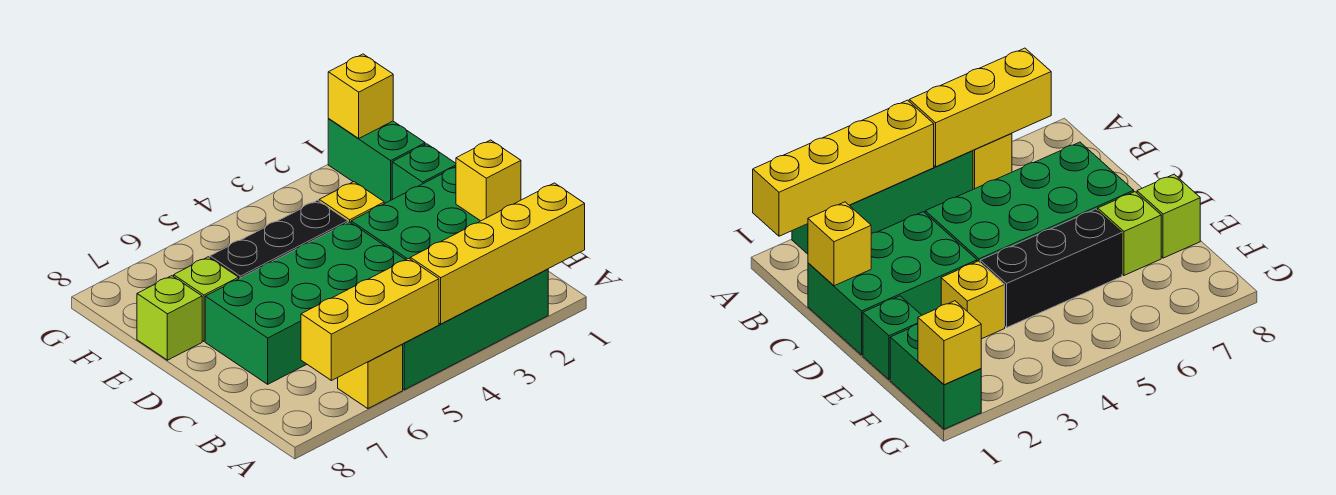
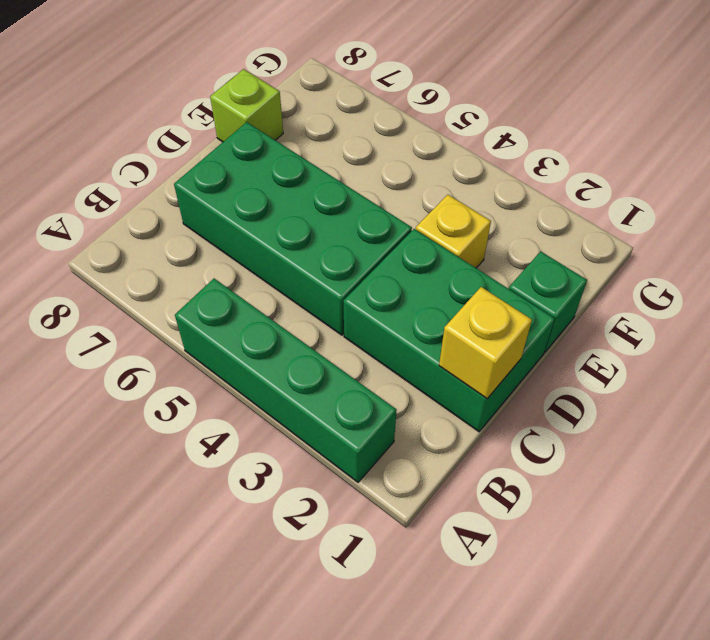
none -> yellow brick A6 level 1
none -> black brick E4:E6 level 1
none -> lime brick E7 level 1

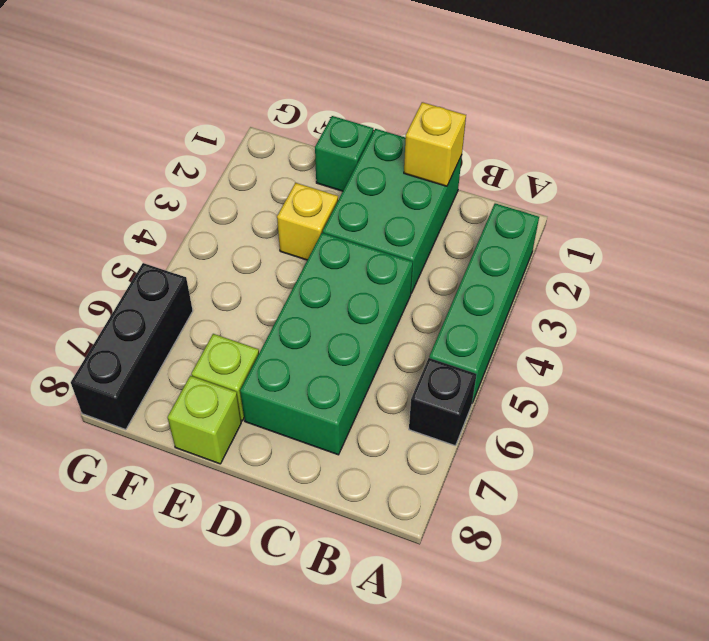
black brick A6 level 1 -> yellow brick A6 level 1
black brick G6:G8 level 1 -> black brick E4:E6 level 1
none -> green brick F1:G1 level 1
none -> yellow brick A1:A4 level 2
none -> yellow brick A5:A7 level 2

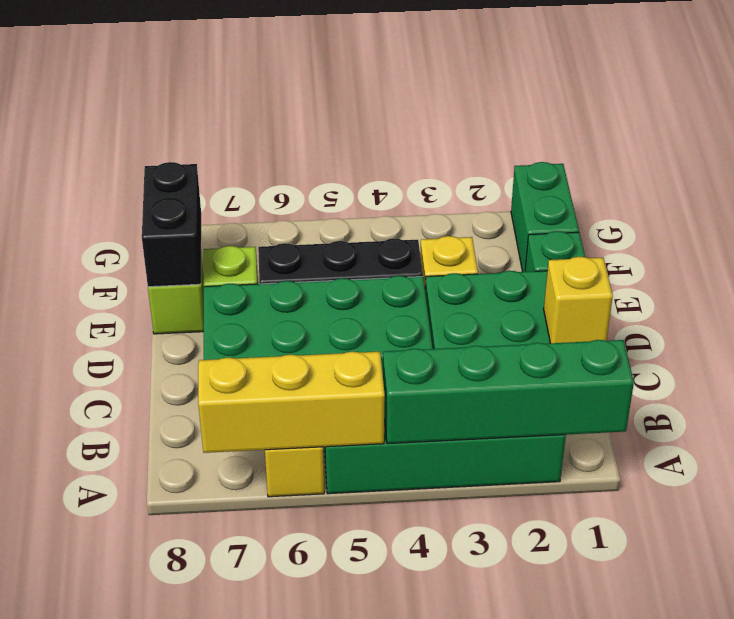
green brick A1:A4 level 2 -> yellow brick A1:A4 level 2
black brick E8:F8 level 2 -> none
none -> yellow brick G1 level 2

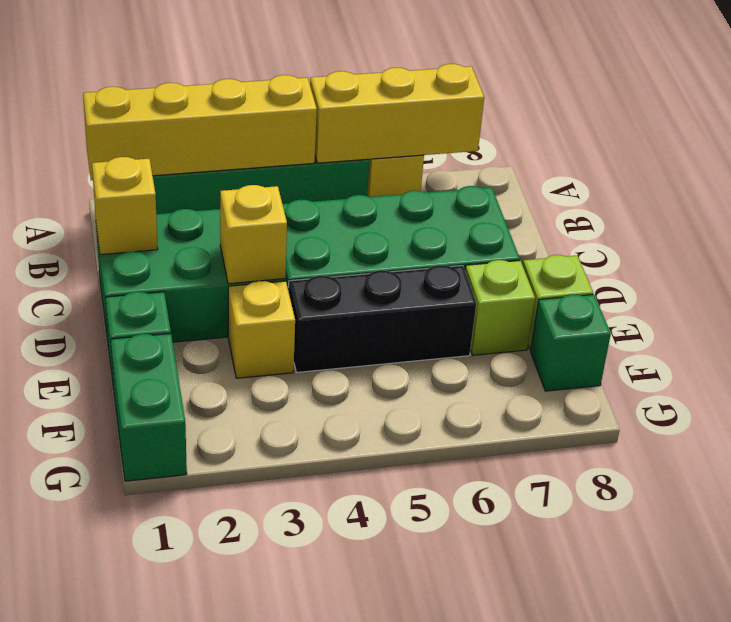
yellow brick D3 level 2 -> yellow brick G1 level 2
green brick F8 level 1 -> none

